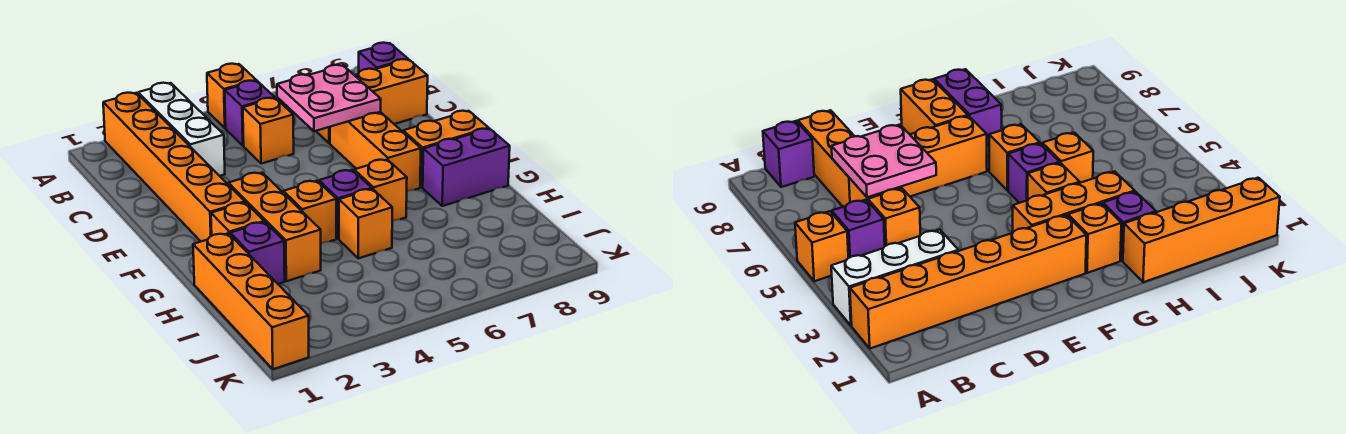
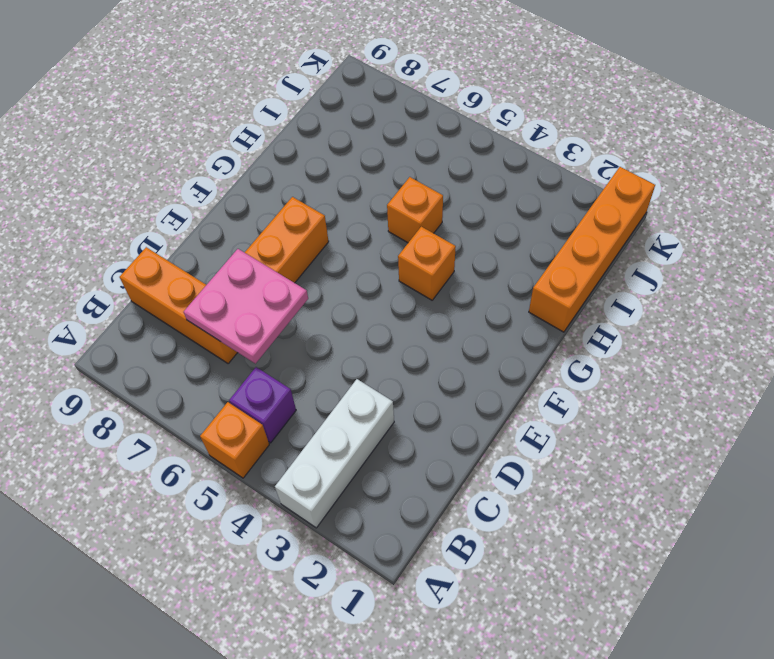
none -> orange brick A2:F2 level 1
none -> purple brick B9 level 1
none -> orange brick C5 level 1

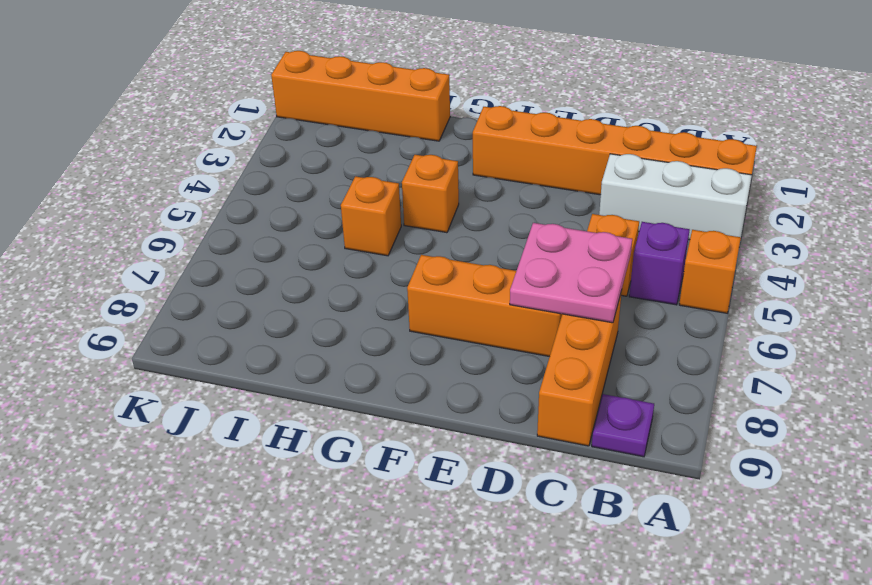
purple plate B9 level 1 -> purple brick B9 level 1
none -> orange brick F3:H3 level 1
none -> orange brick F8:F9 level 1
none -> orange brick G2 level 1

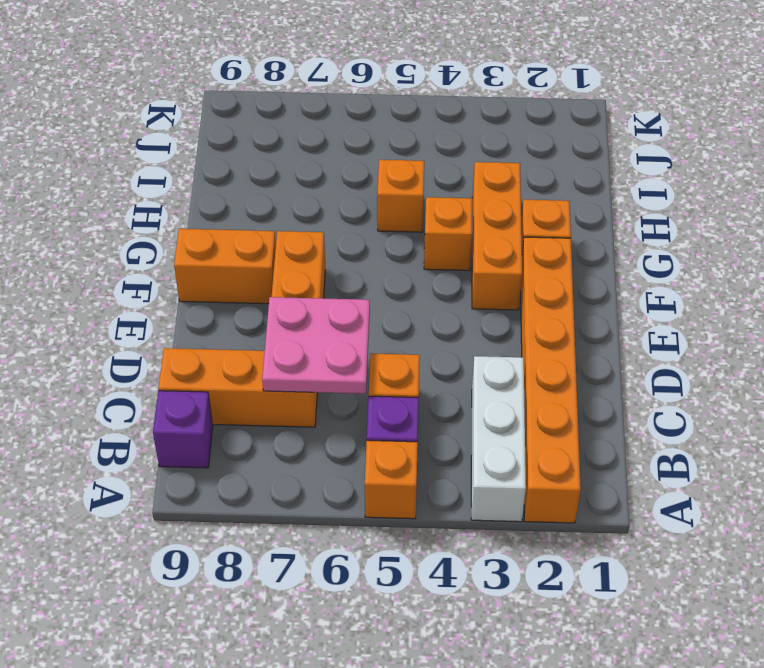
none -> purple brick G5 level 1
none -> orange brick G6 level 1
none -> purple brick G8:G9 level 1

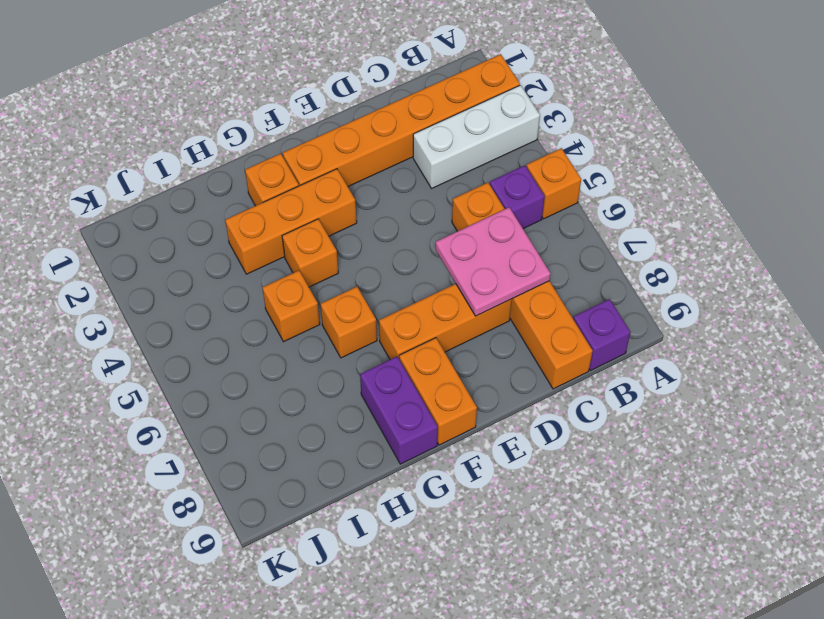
none -> purple brick G5 level 1
none -> orange brick H1:K1 level 1
none -> purple brick H2 level 1

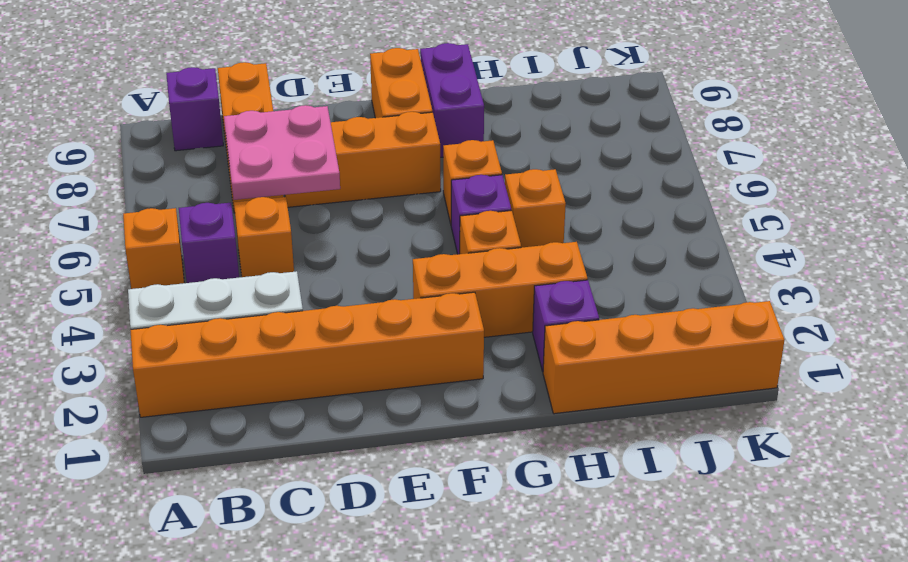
none -> orange brick G2 level 1

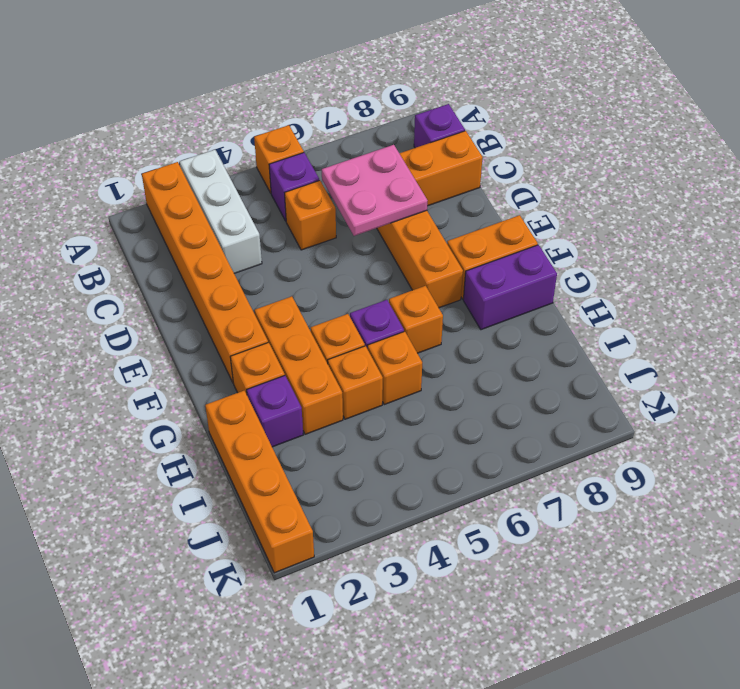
orange brick H4 level 1 -> none

